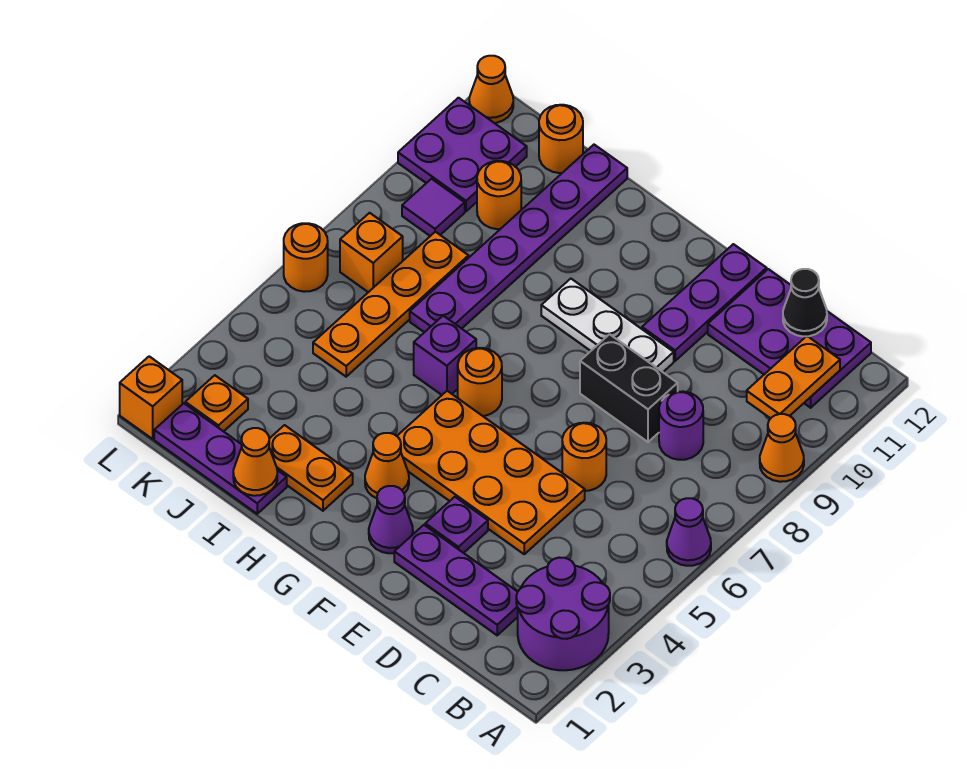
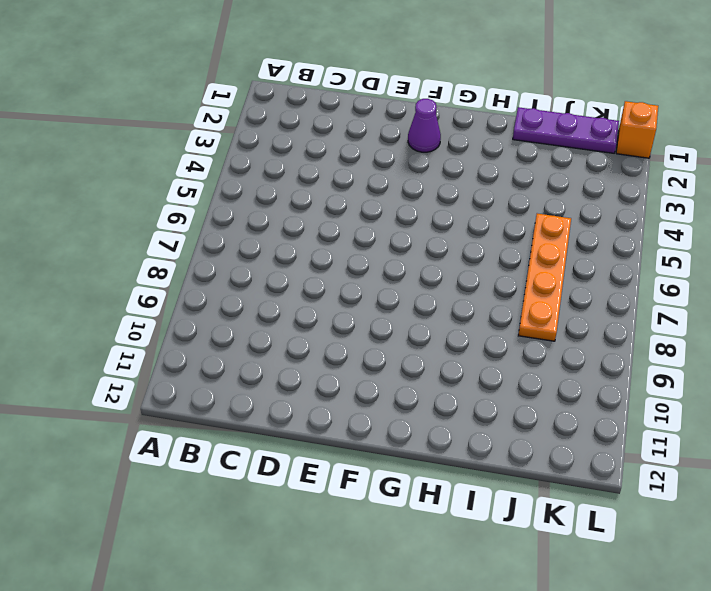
none -> purple round brick A2:B3 level 1
none -> purple cone A6 level 1
none -> orange cone A9 level 1
none -> purple plate B11:D12 level 1

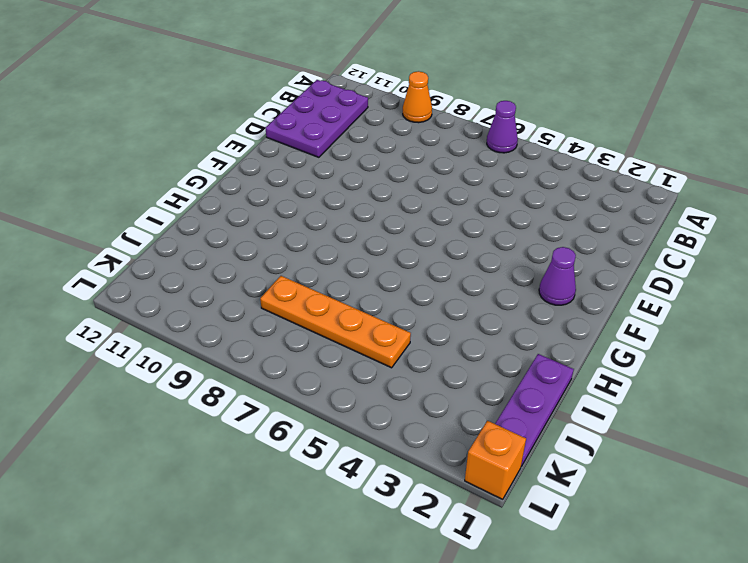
none -> purple round brick A2:B3 level 1
none -> purple plate C2:E2 level 1
none -> purple round brick C8 level 1
none -> orange plate D4:G5 level 1

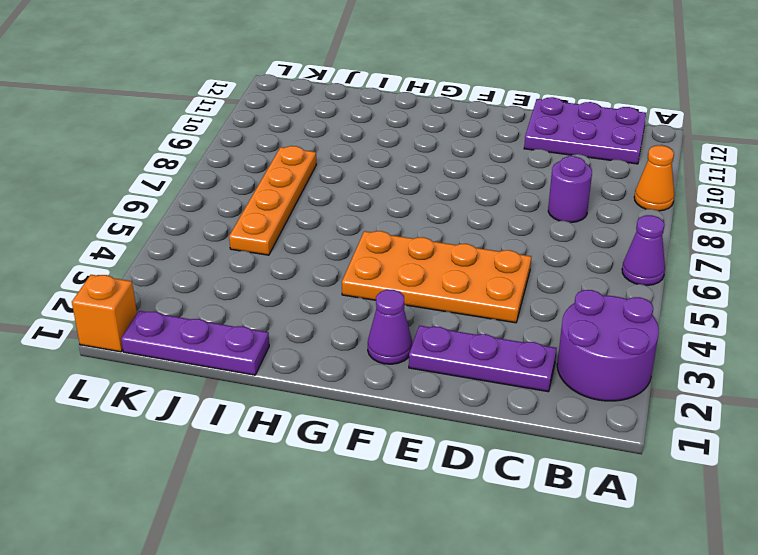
none -> orange round brick D6 level 1
none -> black brick D8:E8 level 1
none -> purple plate E3 level 1
none -> white plate E9:G9 level 1

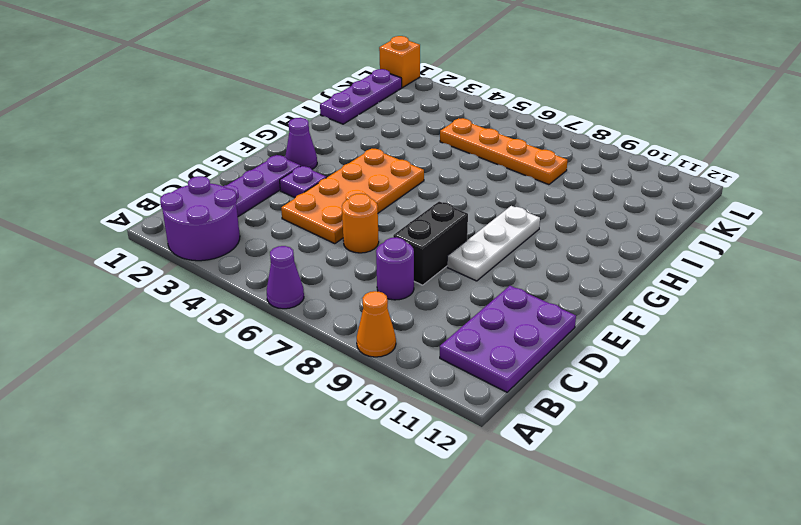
none -> purple plate E10:E12 level 1
none -> orange cone G3 level 1
none -> orange round brick G6 level 1
none -> orange plate H2:I2 level 1

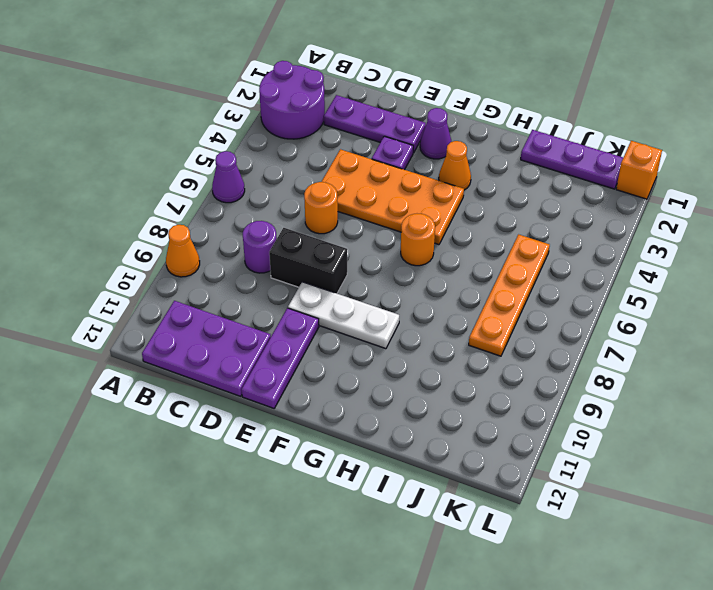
none -> orange plate H2:I2 level 1
none -> purple brick H6 level 1
none -> purple plate I7:I12 level 1
none -> orange round brick J10 level 1

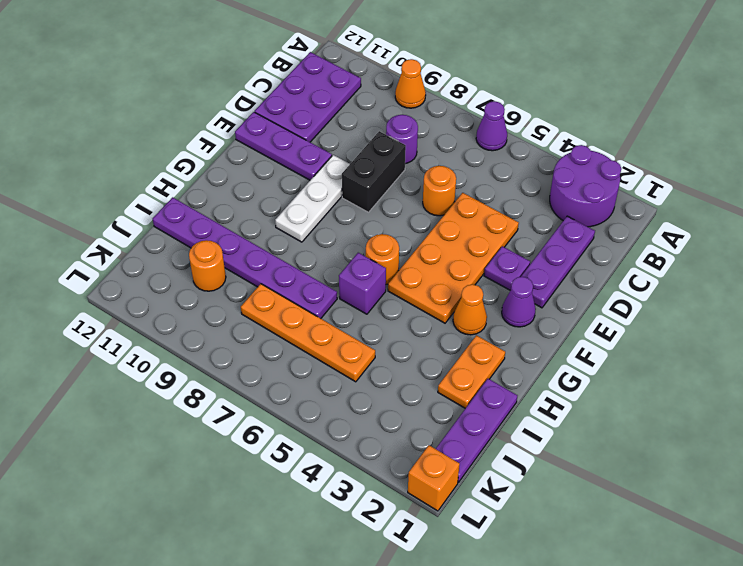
none -> orange round brick J12 level 1
none -> orange plate K2 level 1
none -> orange brick K7 level 1
none -> purple tile K9 level 1

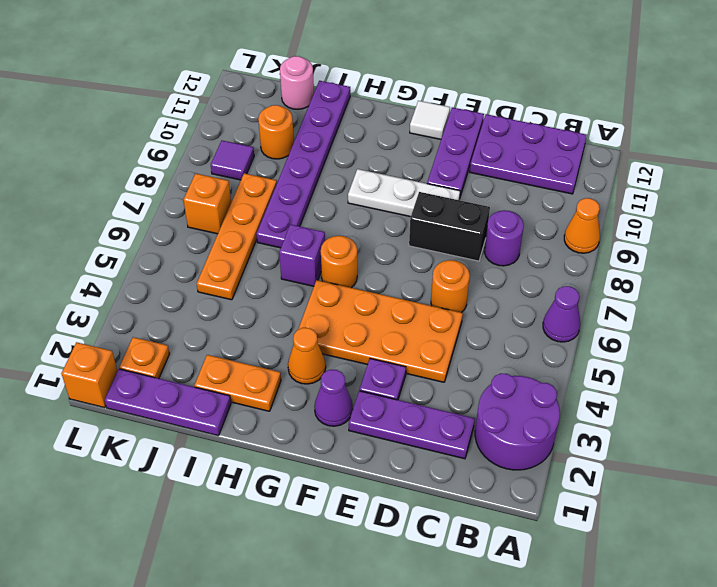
white tile F12 level 1 -> none
pink round brick J12 level 1 -> orange round brick J12 level 1
none -> purple plate K10:L11 level 1
none -> orange round brick L6 level 1
none -> orange cone L12 level 1
none -> orange plate B10:B11 level 2

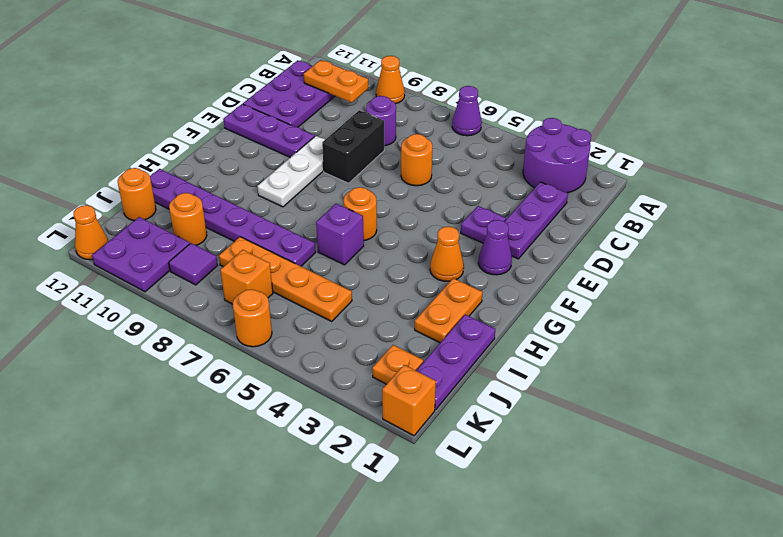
none -> orange plate D4:G5 level 1
none -> black cone C12 level 2
none -> orange cone I1 level 2

